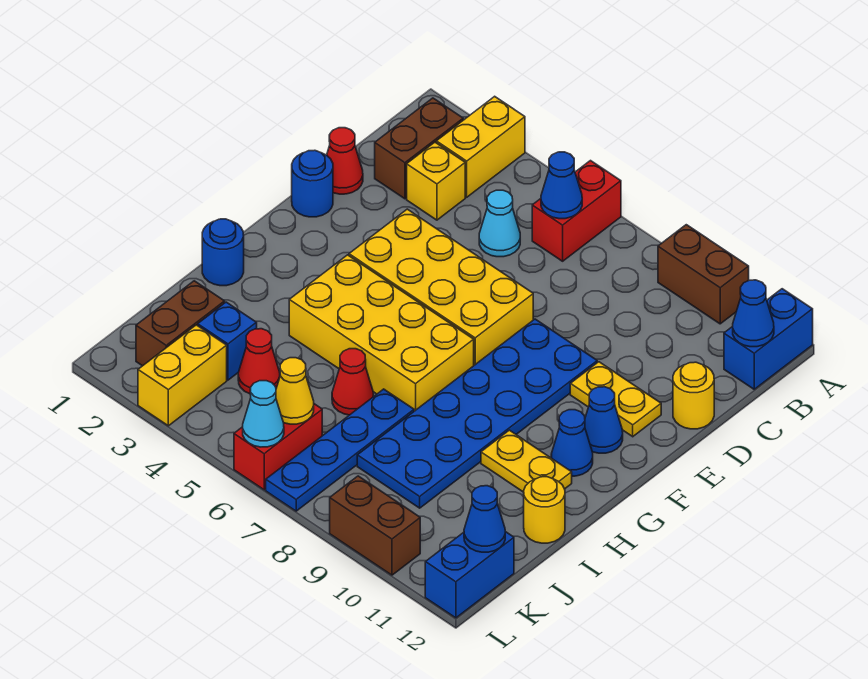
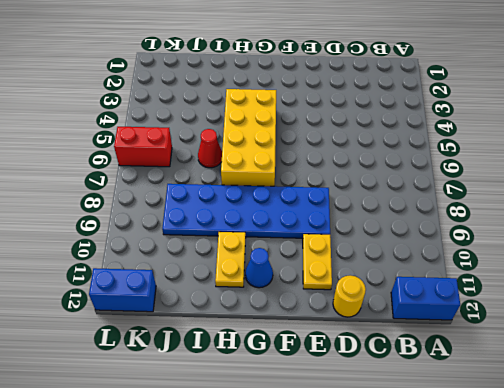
none -> yellow brick A3:B3 level 1
none -> red brick A6:B6 level 1
none -> brown brick A9:A10 level 1
none -> brown brick B2:C2 level 1

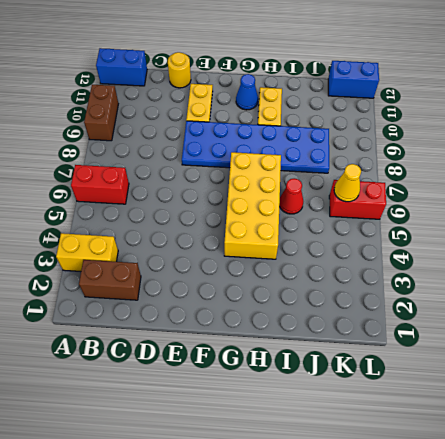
none -> yellow brick C3 level 1
none -> cyan cone C5 level 1
none -> red cone D1 level 1
none -> blue round brick E1 level 1

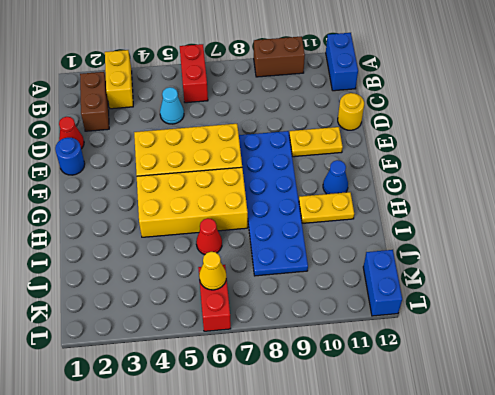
none -> yellow brick C3 level 1
none -> blue cone F11 level 1
none -> blue round brick H1 level 1
none -> blue plate I7:L7 level 1

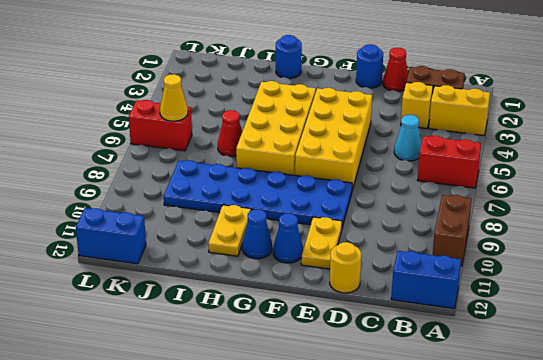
none -> blue plate I7:L7 level 1
none -> yellow round brick I12 level 1
none -> brown brick J2:K2 level 1
none -> blue brick J3 level 1

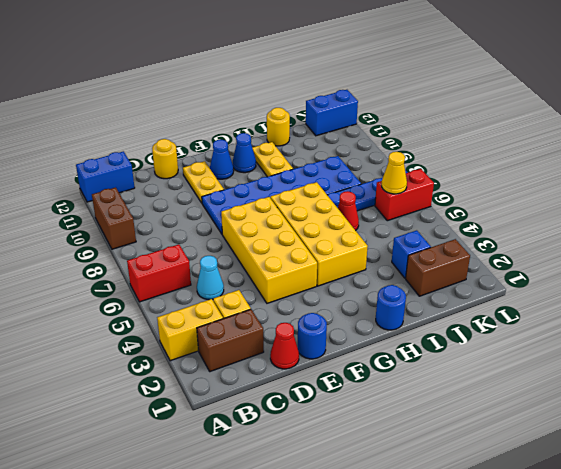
none -> red cone J4 level 1
none -> yellow brick K3:L3 level 1
none -> brown brick L9:L10 level 1
none -> blue cone B6 level 2

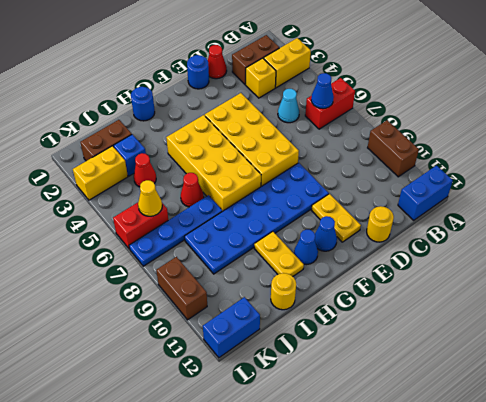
none -> blue cone B12 level 2
none -> blue cone K12 level 2
none -> cyan cone L6 level 2

